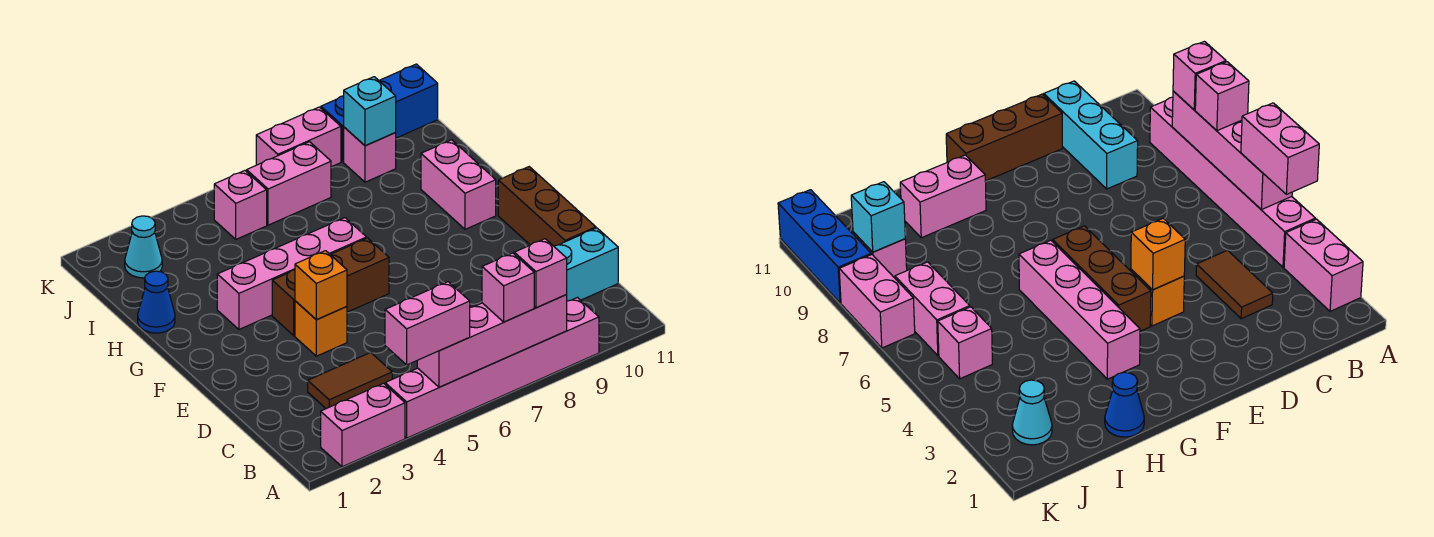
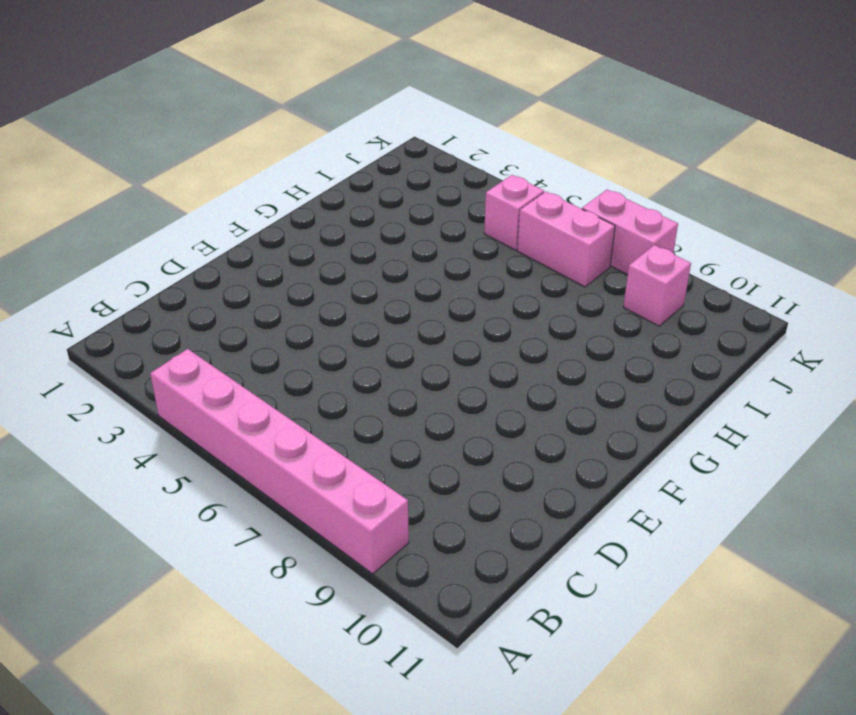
none -> pink brick A2:A3 level 1
none -> brown tile C3:C4 level 1
none -> cyan brick C9:C11 level 1

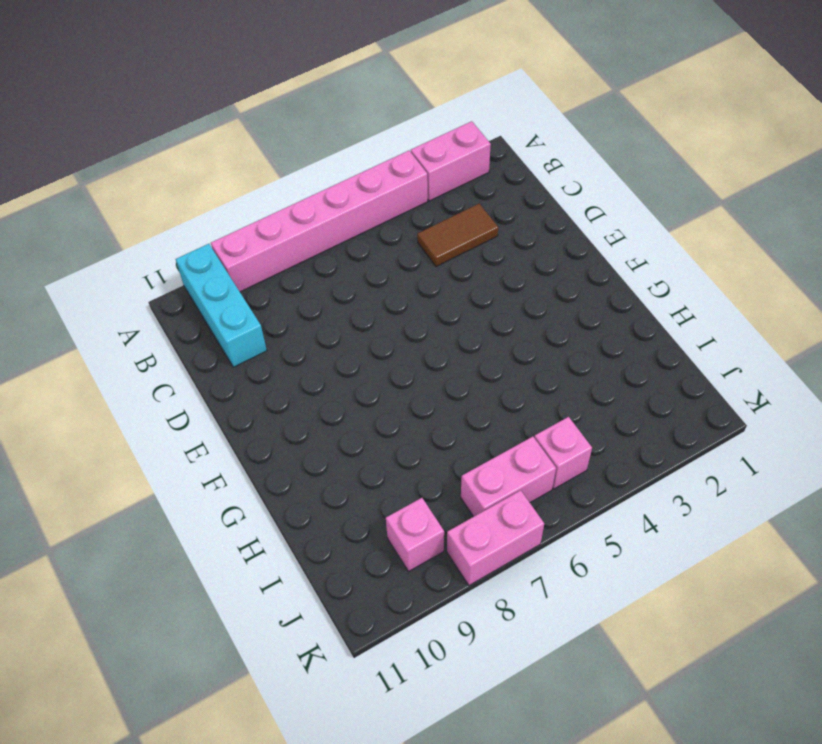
cyan brick A10:C10 level 1 -> cyan brick C9:C11 level 1
none -> brown brick D11:F11 level 1
none -> orange brick E4 level 1
none -> brown brick F4:F6 level 1

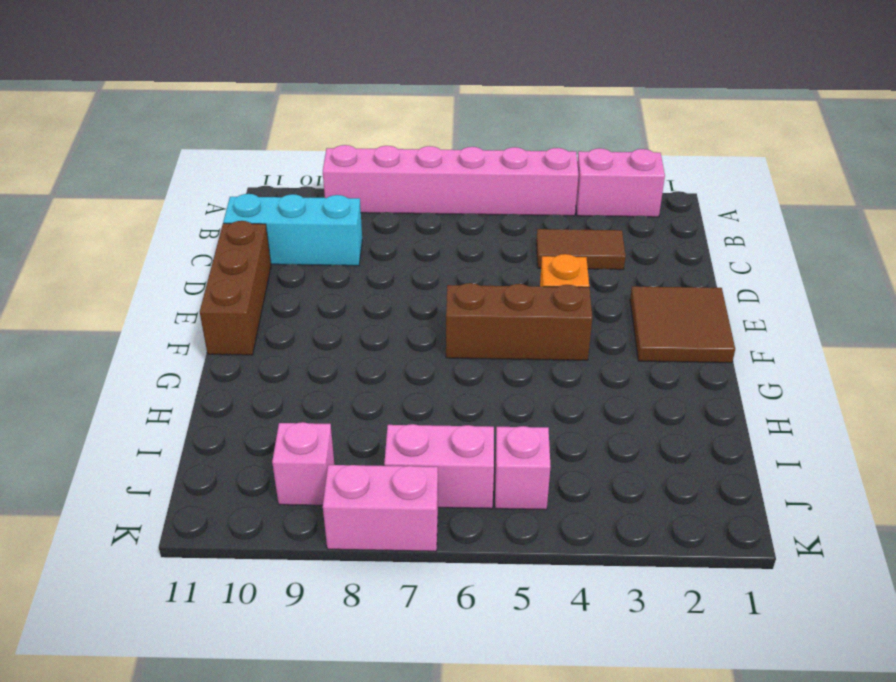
brown tile E1:F2 level 1 -> none
none -> pink brick G3:G6 level 1
none -> pink brick G10:H10 level 1
none -> blue cone H1 level 1

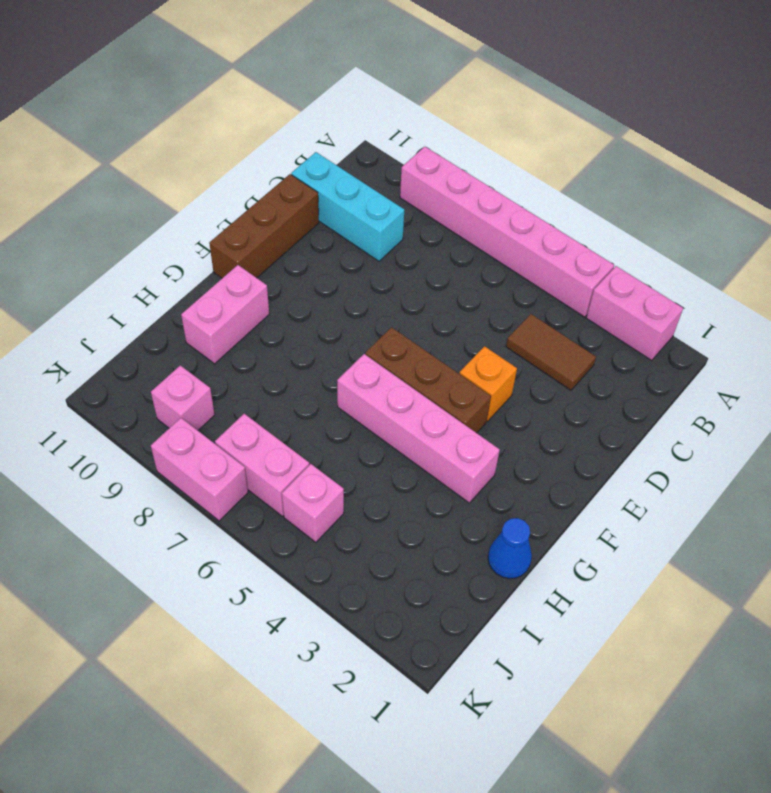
none -> cyan cone J2 level 1
none -> blue brick K9:K11 level 1
none -> pink brick A5:A8 level 2

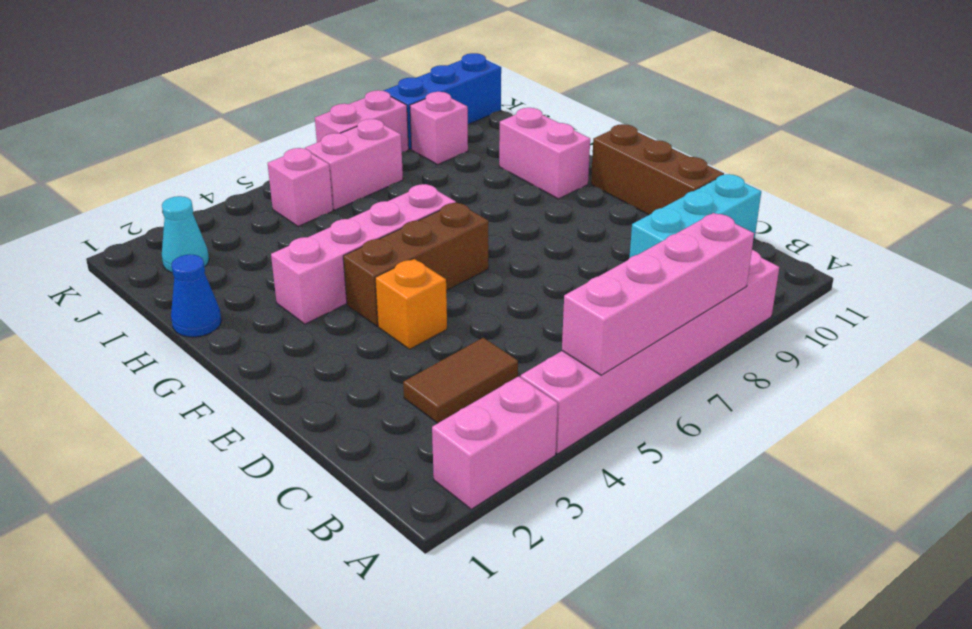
none -> orange brick E4 level 2
none -> cyan brick J9 level 2
none -> pink brick A4:A5 level 3

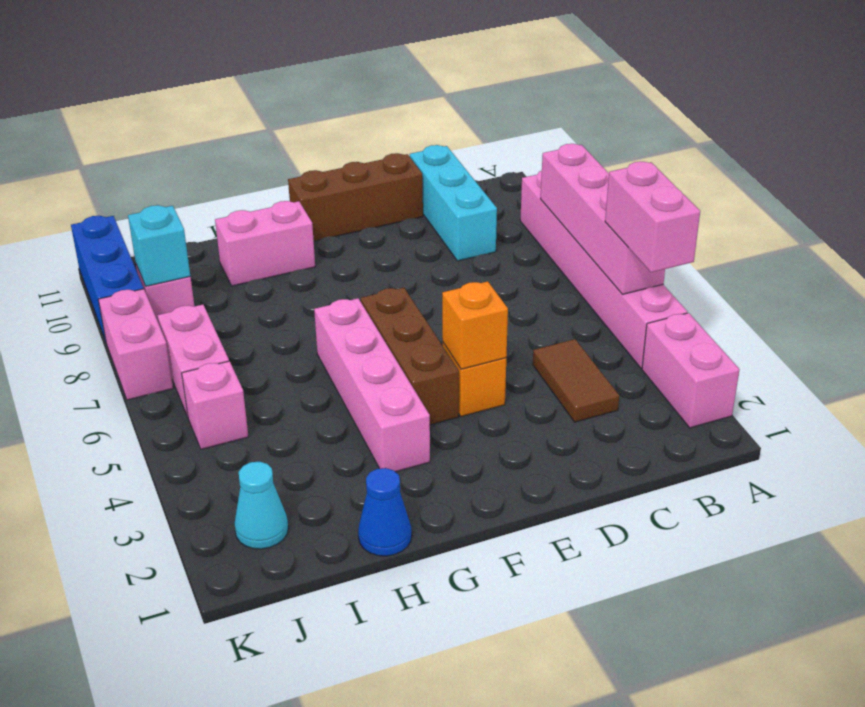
none -> pink brick A7 level 3
none -> pink brick A8 level 3

